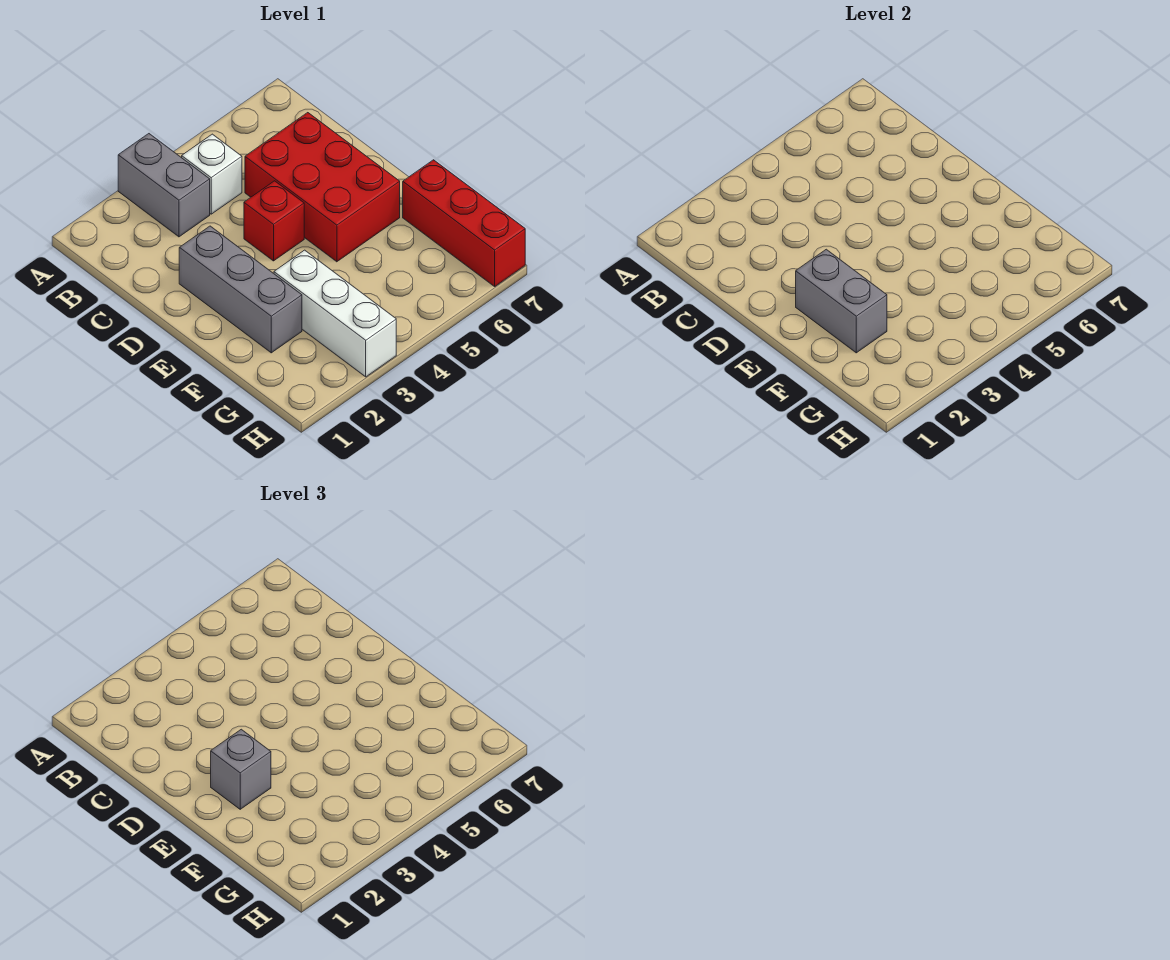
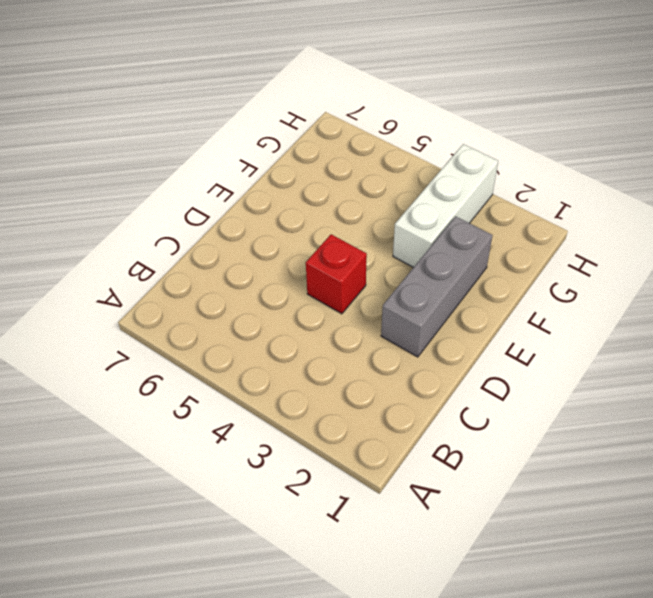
none -> grey brick A3:B3 level 1
none -> white brick B4 level 1

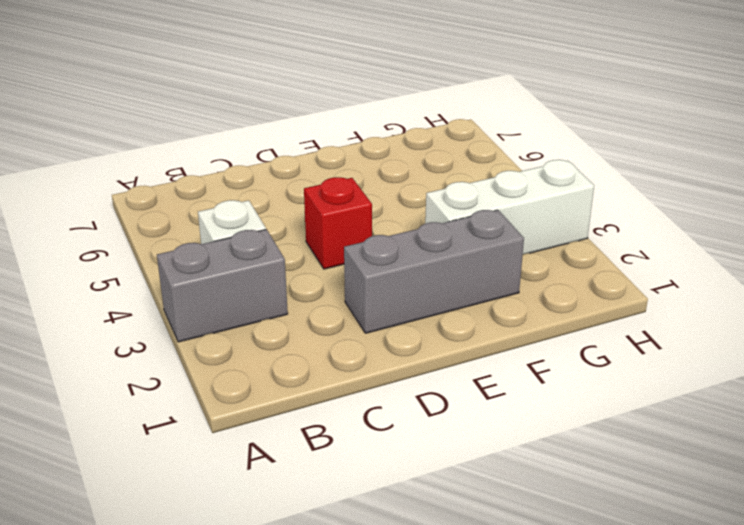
none -> red brick C5:E6 level 1
none -> red brick F7:H7 level 1

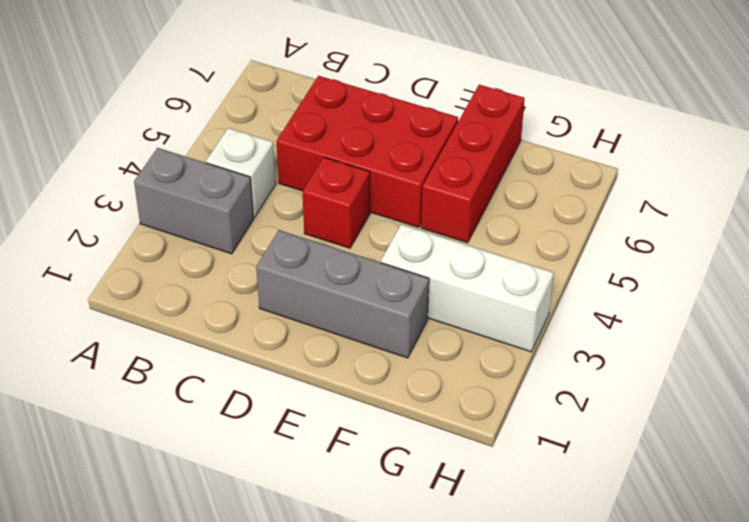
red brick F5:F7 level 1 -> red brick F7:H7 level 1
none -> grey brick E2:F2 level 2
none -> grey brick E2 level 3

